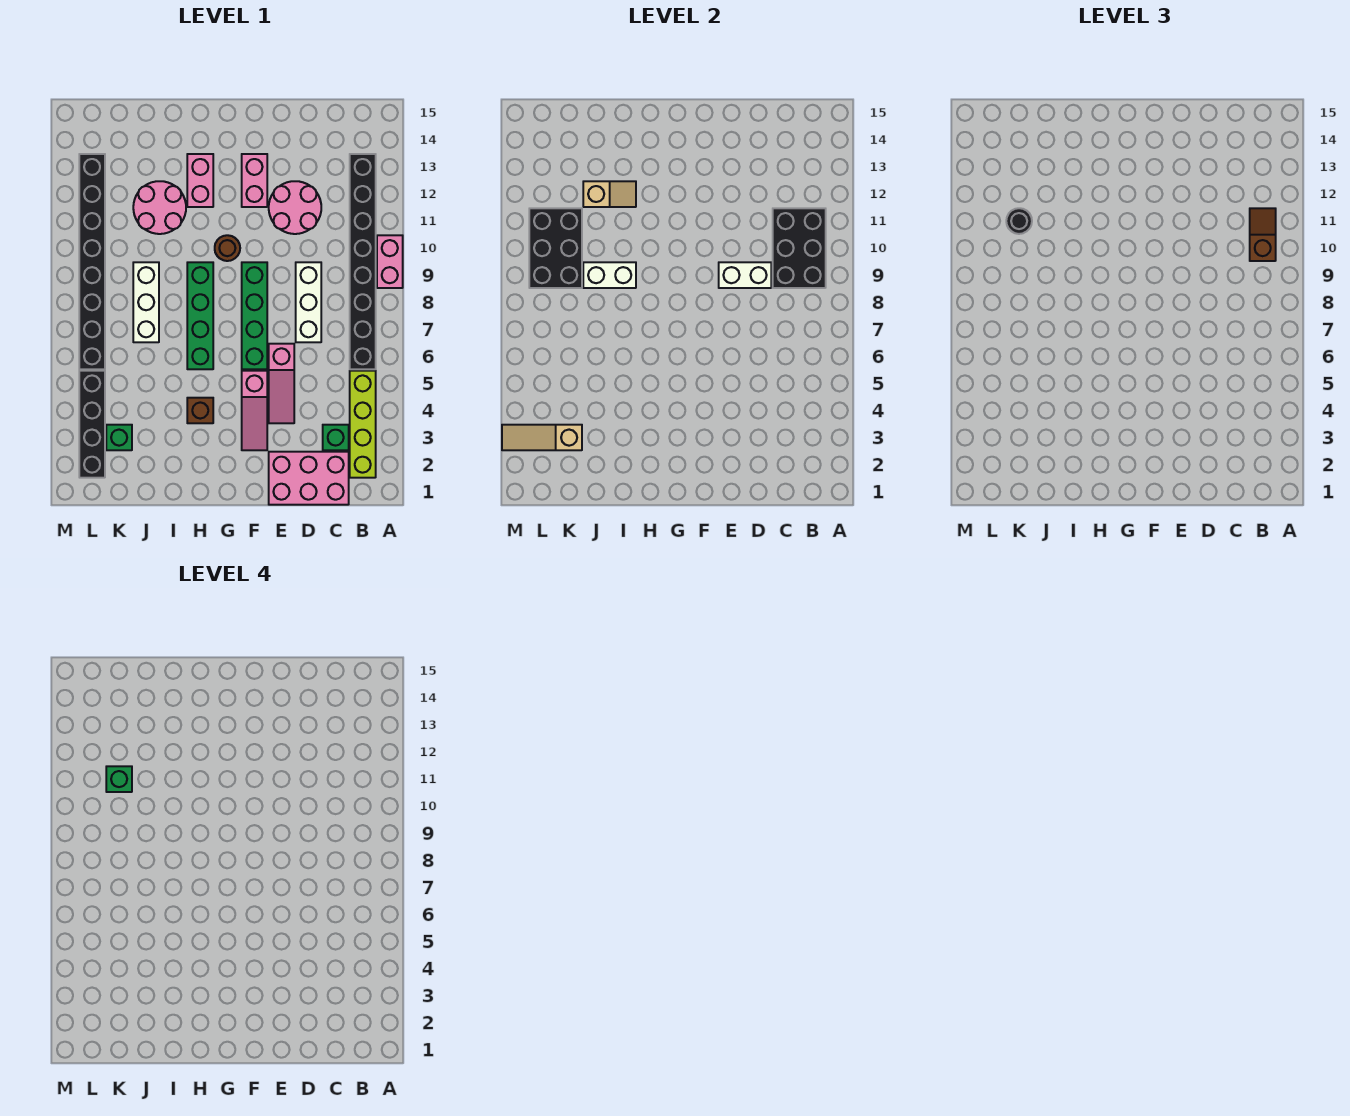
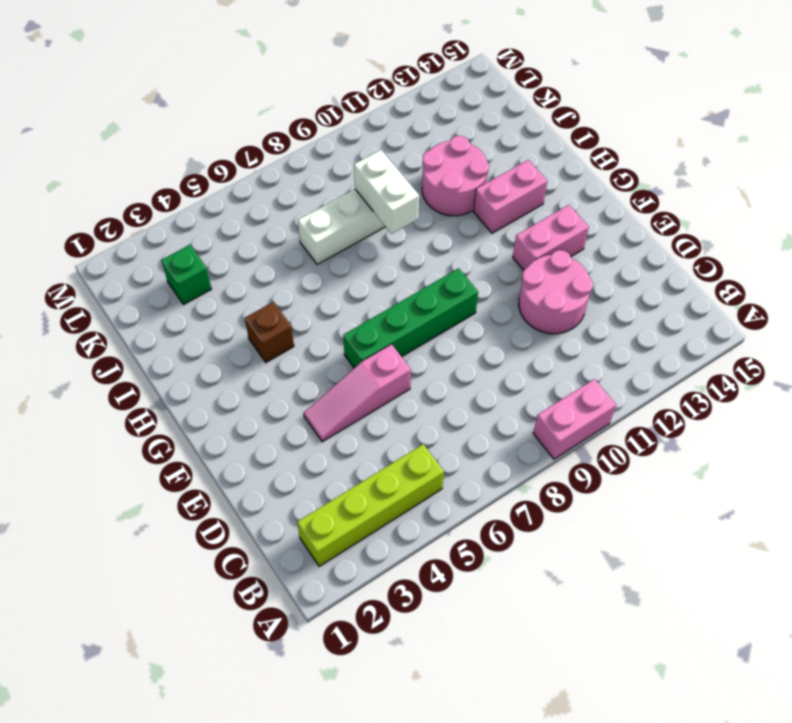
none -> black brick B6:B13 level 1
none -> pink brick C1:E2 level 1
none -> green brick C3 level 1

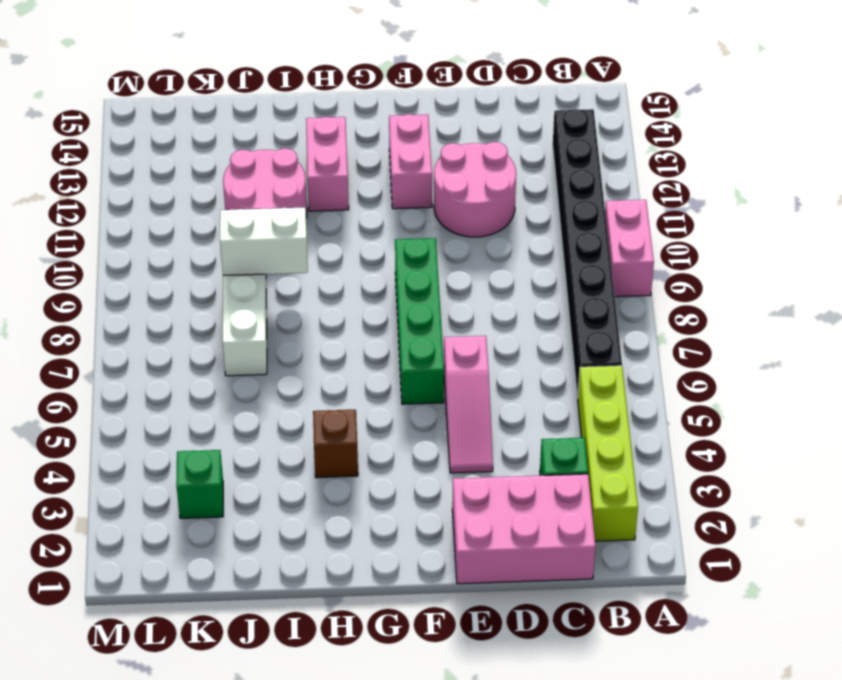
none -> white brick D7:D9 level 1
none -> pink slope F3:F5 level 1 top 5
none -> brown round brick G10 level 1

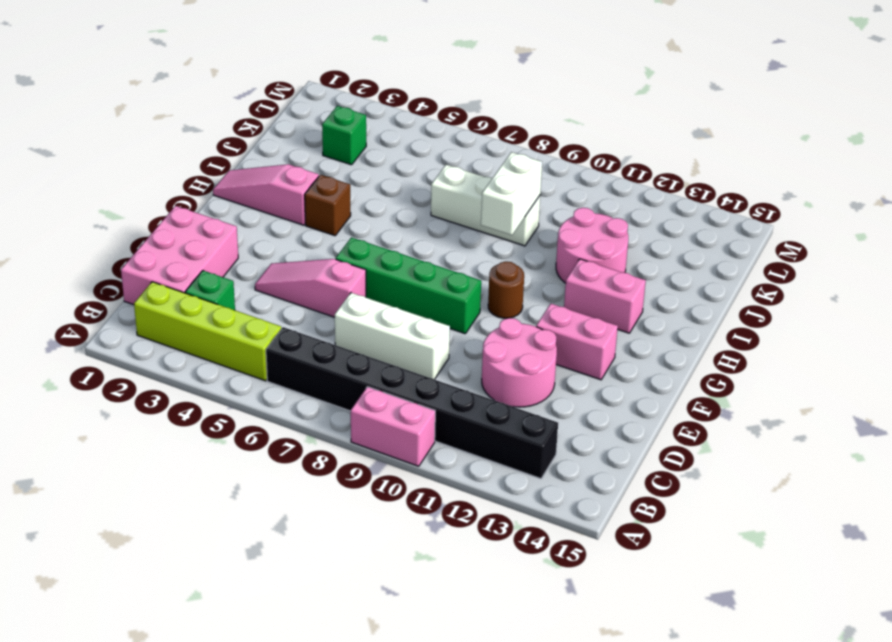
pink slope H1:H3 level 1 top 3 -> pink slope F3:F5 level 1 top 5
none -> green brick H6:H9 level 1
none -> black brick L2:L5 level 1
none -> black brick L6:L13 level 1

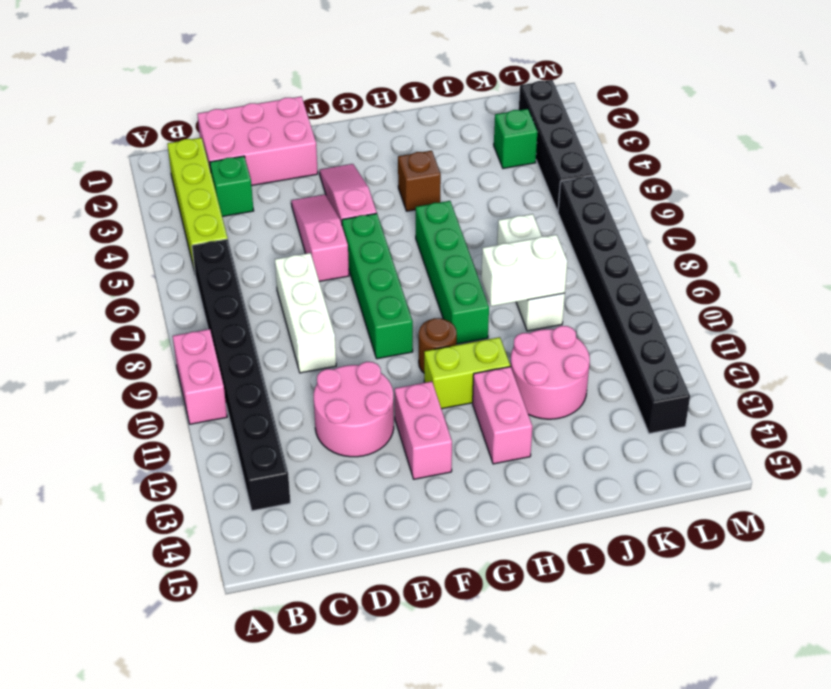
lime brick G11:H11 level 1 -> none
none -> black brick B9:C11 level 2
none -> white brick D9:E9 level 2
none -> tan slope I12:J12 level 2 top J

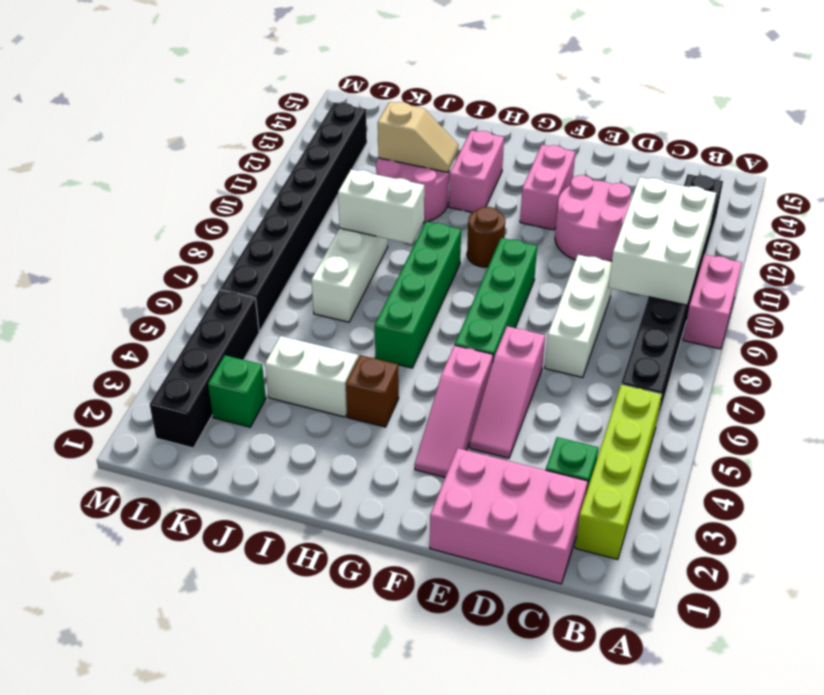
white brick B9:C11 level 2 -> black brick B9:C11 level 2
white brick I4:J4 level 1 -> white brick D9:E9 level 2
none -> tan slope K3:M3 level 2 top K
none -> black brick K9:L11 level 2
none -> brown slope B10:B11 level 3 top 10

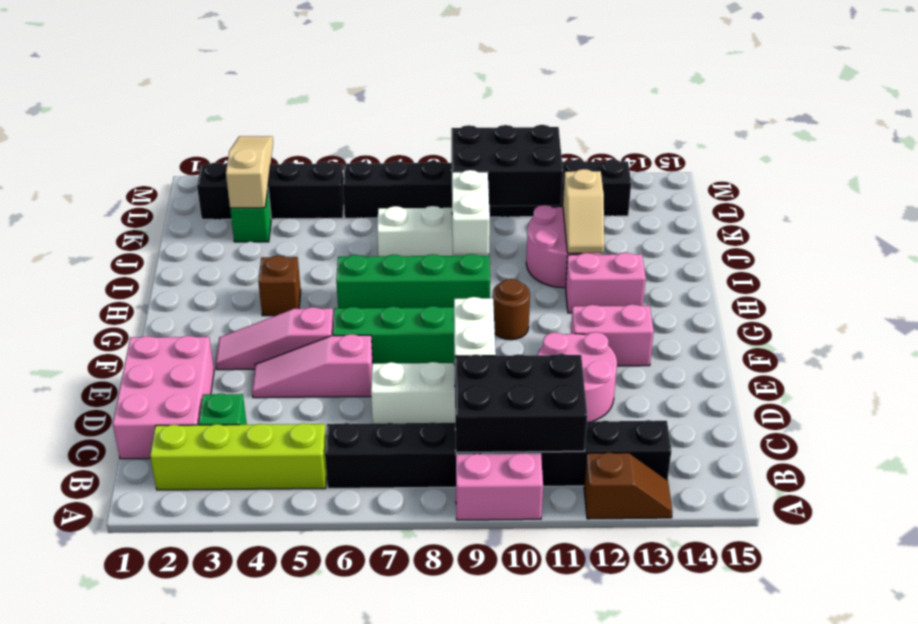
brown slope A12:A13 level 1 top 12 -> brown slope B10:B11 level 3 top 10
none -> black round brick K11 level 3
none -> green brick K11 level 4

